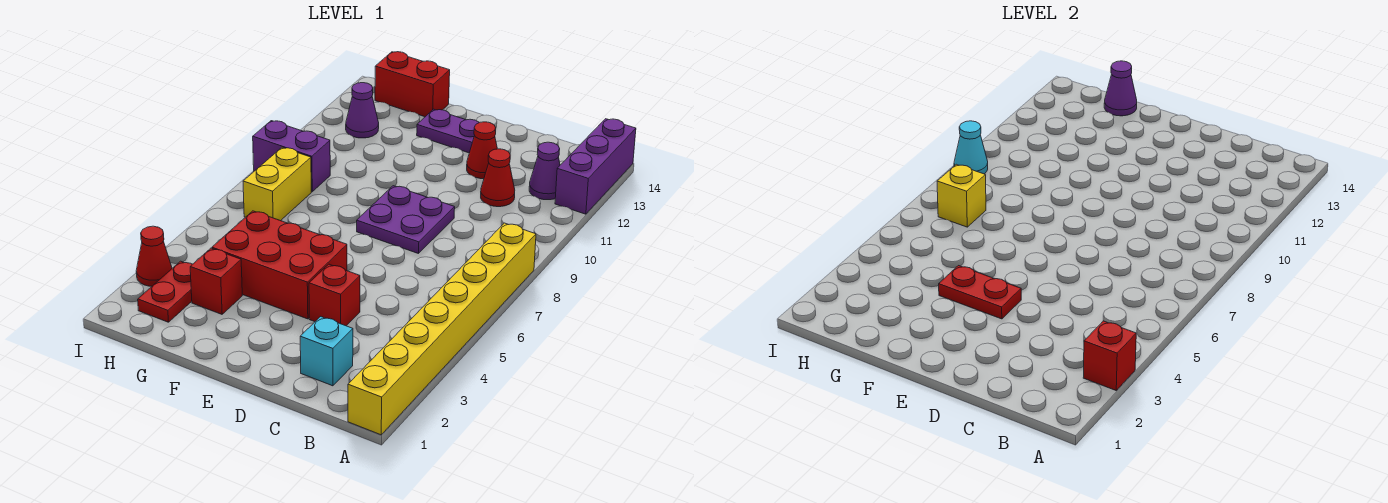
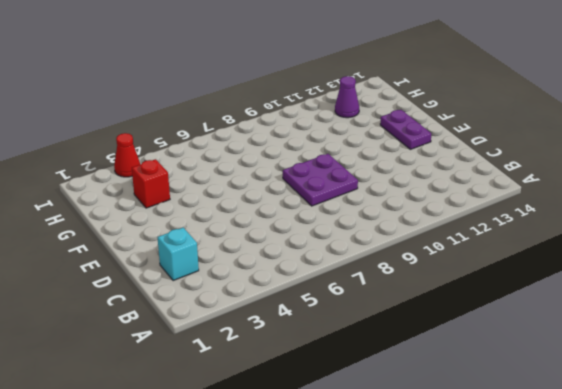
none -> yellow brick A1:A8 level 1
none -> purple brick A12:A14 level 1
none -> purple cone B12 level 1

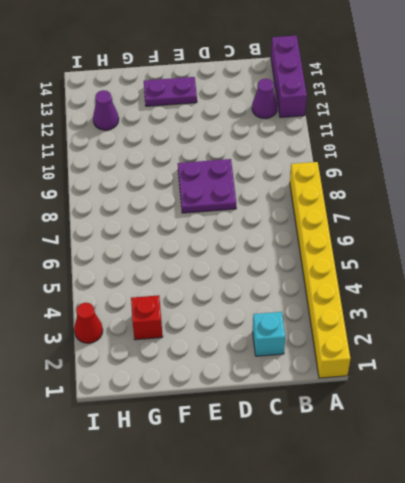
none -> red cone C11 level 1
none -> red brick D4 level 1
none -> red cone D12 level 1

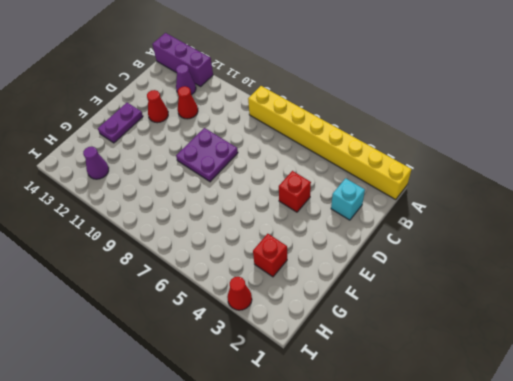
none -> red brick E4:G5 level 1
none -> red brick G14:H14 level 1
none -> red plate H2:H3 level 1

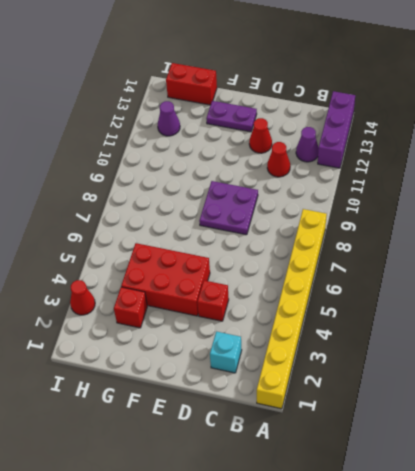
none -> red plate H2:H3 level 1
none -> yellow brick H7:H8 level 1
none -> purple brick H9:I9 level 1

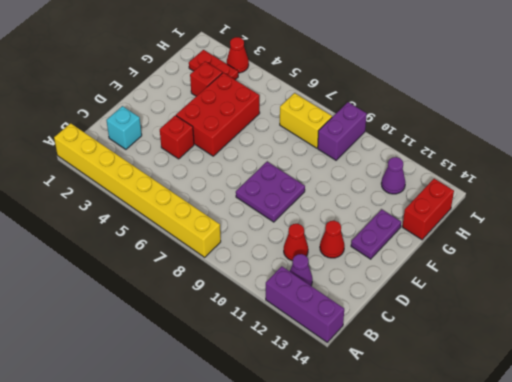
none -> red brick A3 level 2
none -> red plate E4:F4 level 2
none -> purple cone G14 level 2

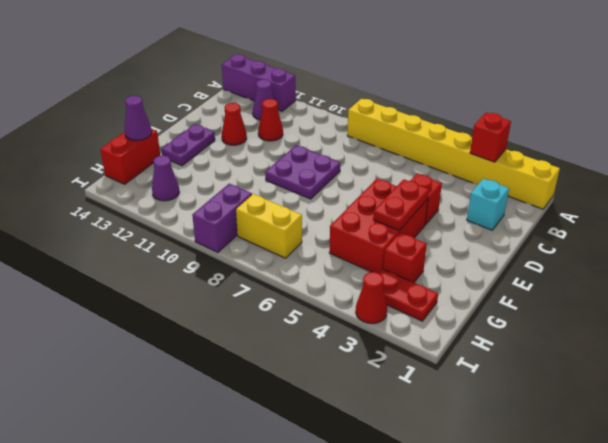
none -> yellow brick H7 level 2
none -> cyan cone I9 level 2

